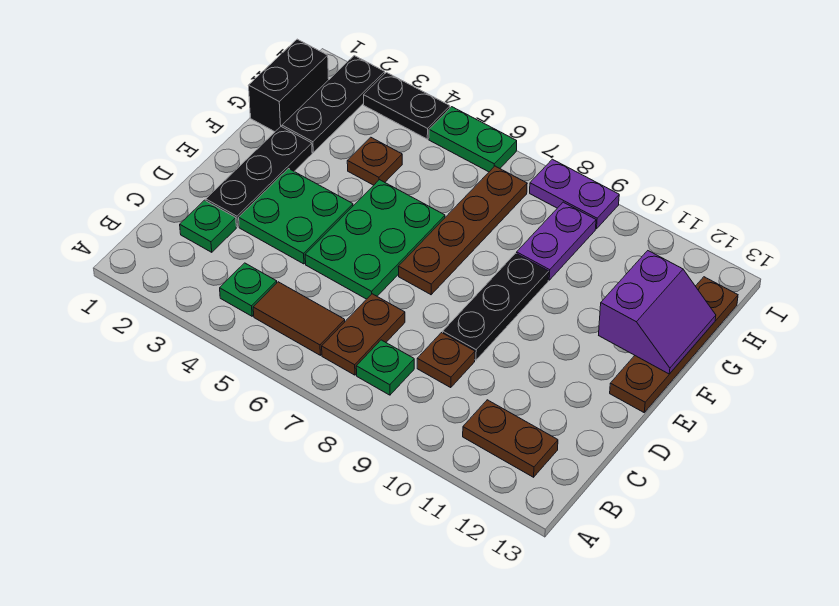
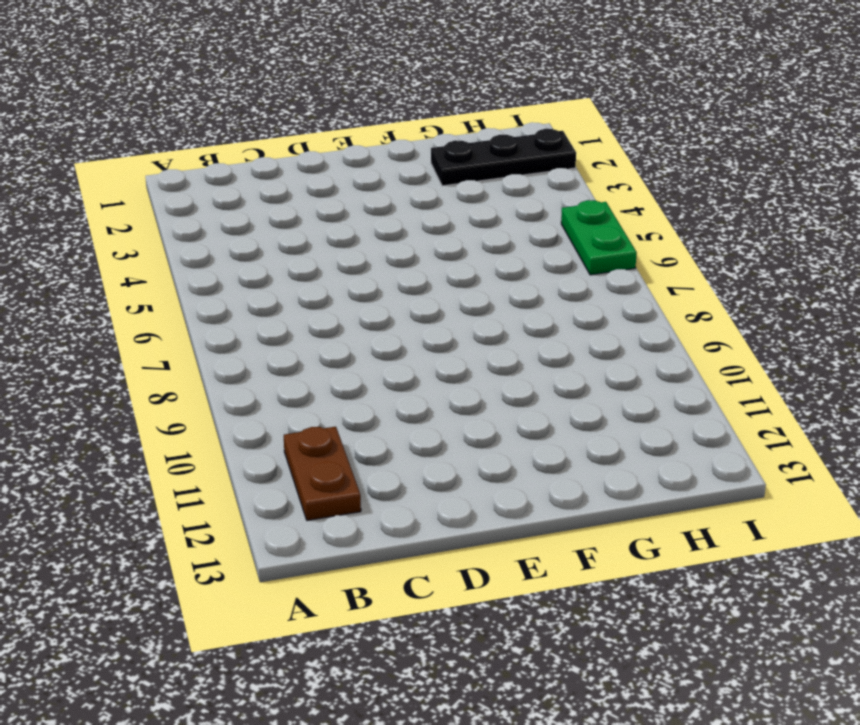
none -> green plate B4 level 1
none -> brown tile B5:B6 level 1
none -> brown plate B7:C7 level 1

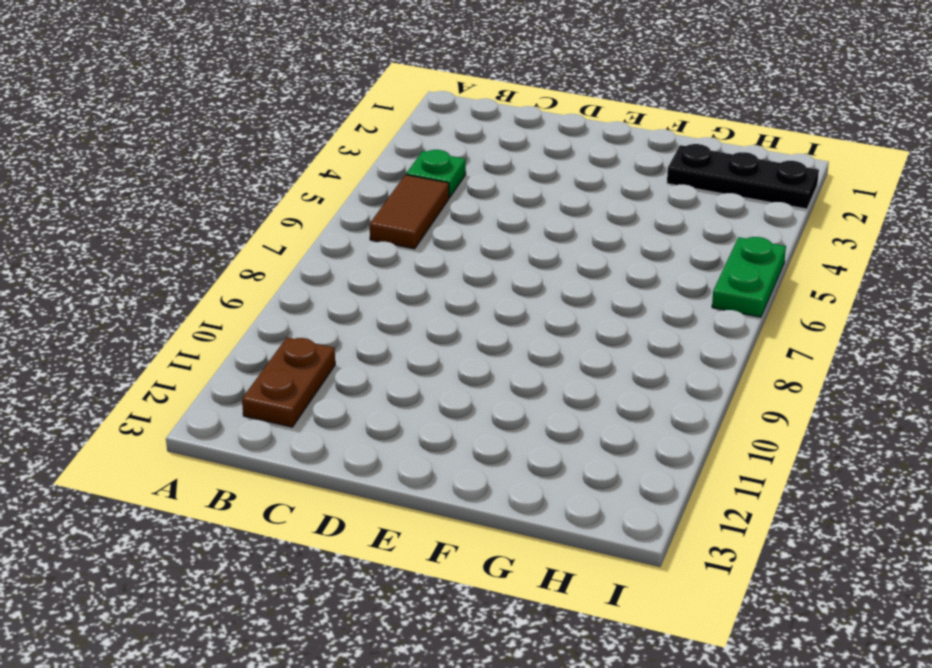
none -> brown plate B7:C7 level 1
none -> green plate B8 level 1
none -> green plate C2 level 1

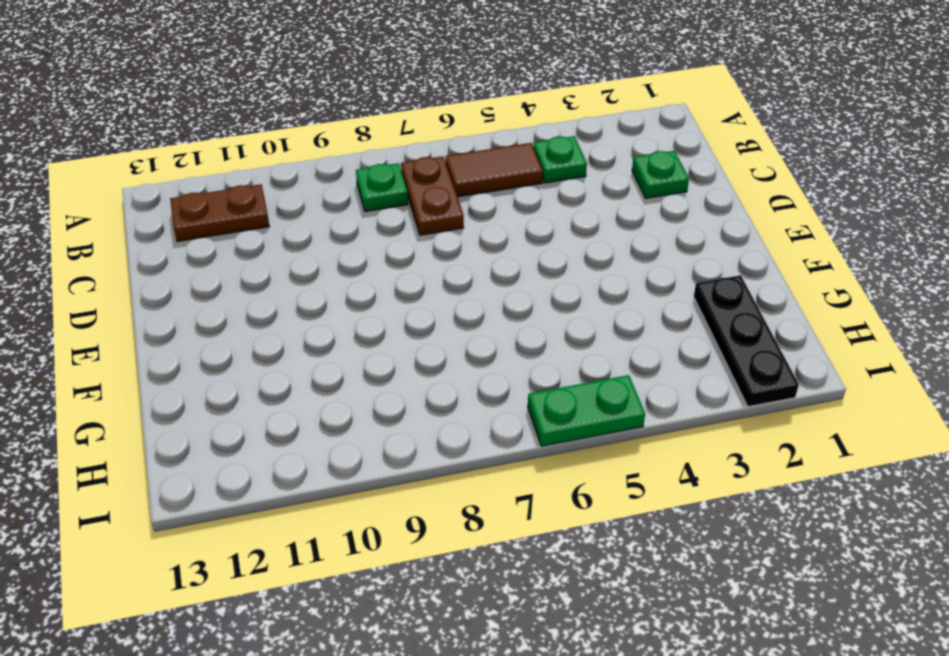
none -> brown plate C9 level 1
none -> black plate D2:F2 level 1
none -> green plate D3:E4 level 1

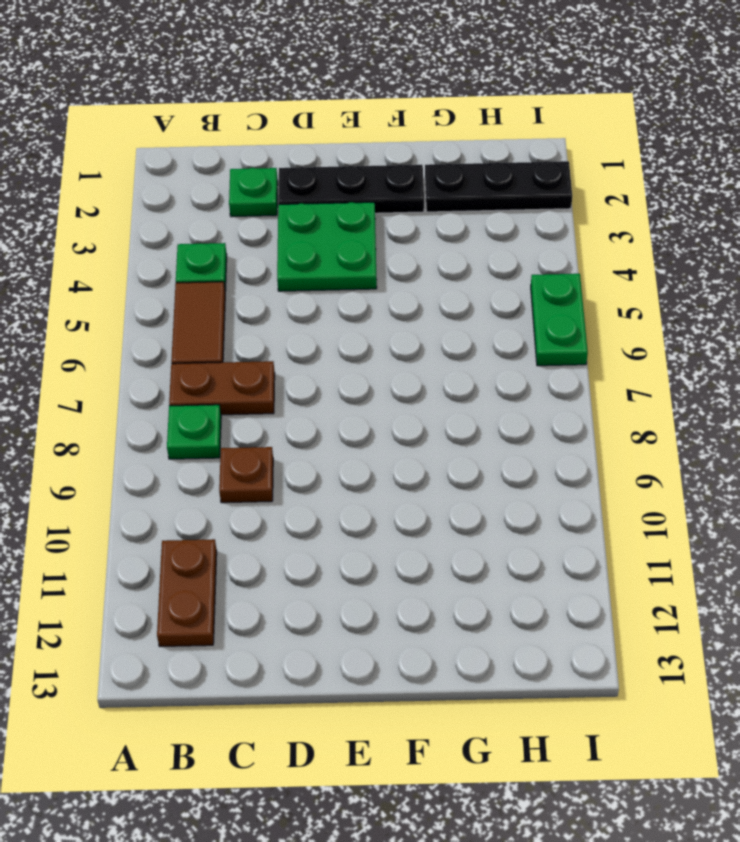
none -> green plate D5:F6 level 1
none -> black plate D9:F9 level 1
none -> brown plate E7:H7 level 1

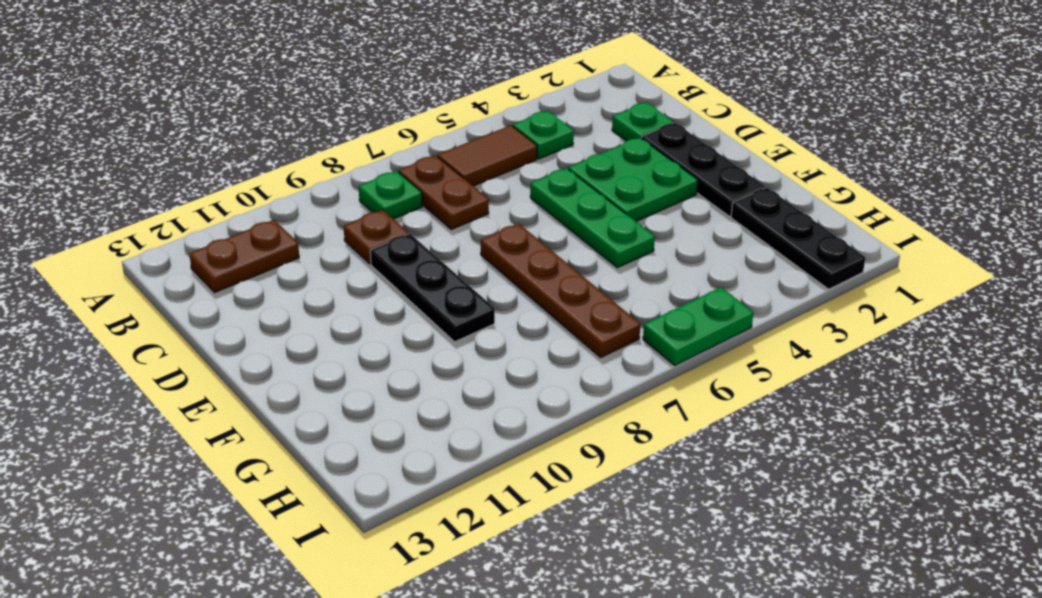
green plate D5:F5 level 1 -> green plate D5:F6 level 1
none -> brown plate E13:H13 level 1
none -> black brick G1:H1 level 1
none -> brown plate G4 level 1

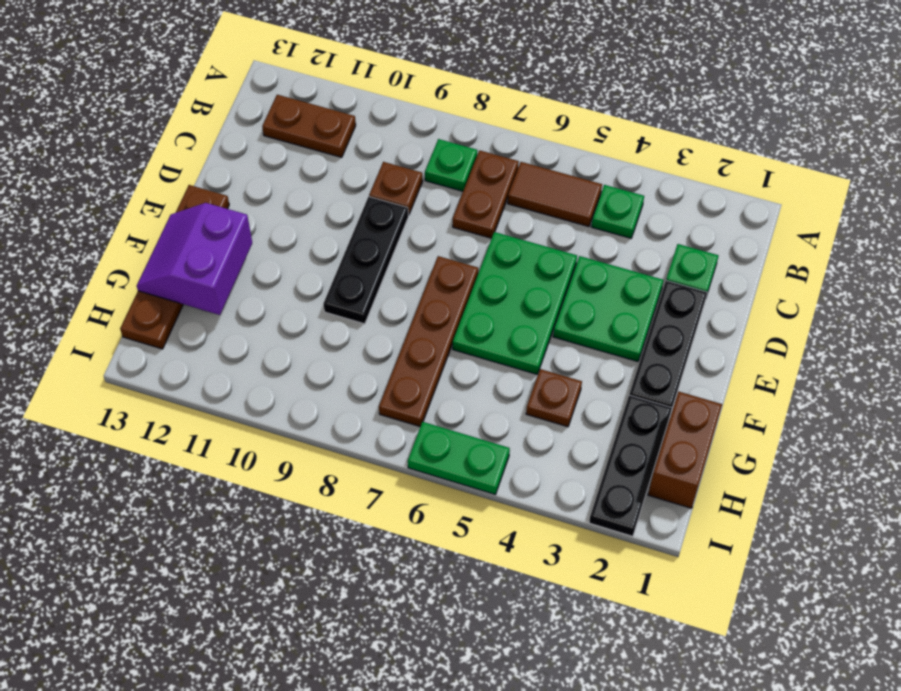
brown brick G1:H1 level 1 -> black brick G1:H1 level 1
none -> purple plate G9:H9 level 1
none -> black plate I3:I4 level 1
none -> purple plate I8:I9 level 1

